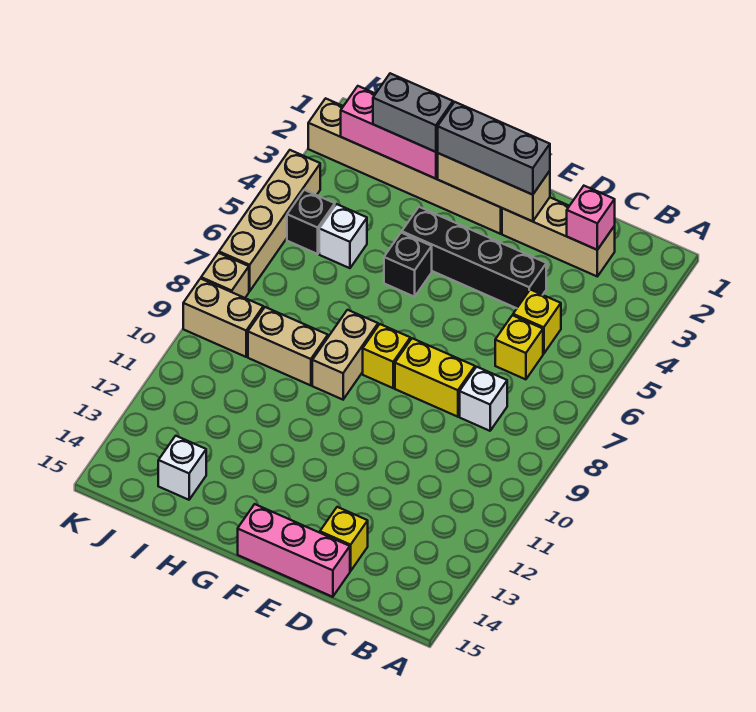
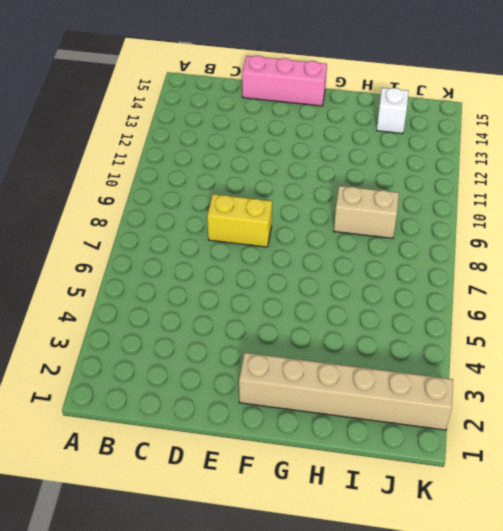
none -> tan brick C2:E2 level 1
none -> yellow brick C5 level 1
none -> yellow brick C6 level 1

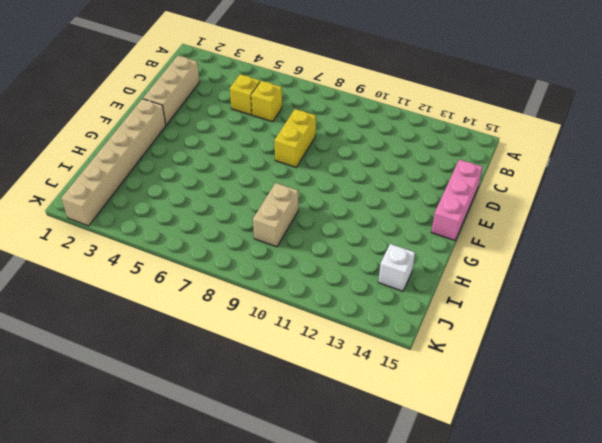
none -> white brick C8 level 1
none -> black brick D4:G4 level 1
none -> yellow brick D14 level 1

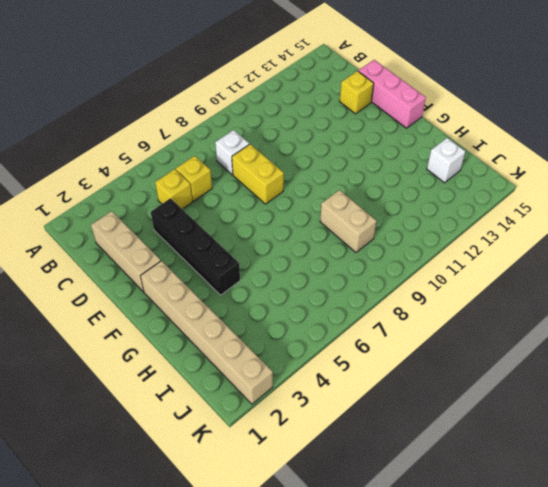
none -> yellow brick F8 level 1
none -> black brick G5 level 1
none -> tan brick G8:G9 level 1

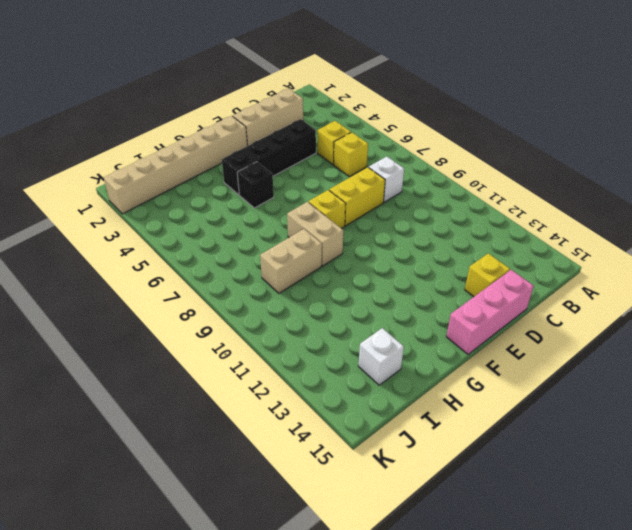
none -> white brick I5 level 1
none -> black brick J5 level 1
none -> tan brick J9:K9 level 1

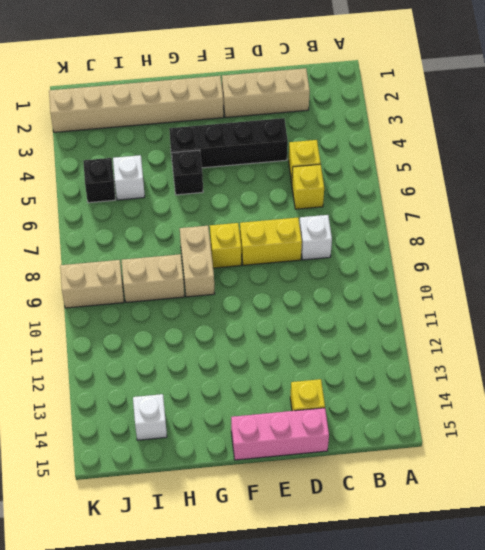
none -> tan brick K4:K7 level 1
none -> tan brick K8 level 1
none -> pink brick C2 level 2

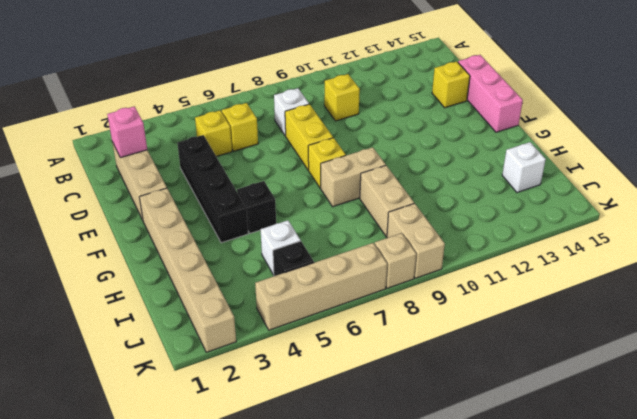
yellow brick C10 level 1 -> none
none -> tan brick E2:G2 level 2
none -> pink brick H2:J2 level 2
none -> grey brick E2:G2 level 3

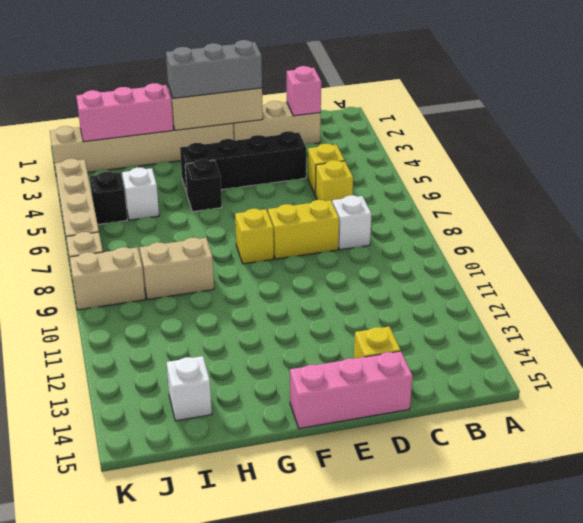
none -> tan brick G8:G9 level 1
none -> grey brick H2:I2 level 3

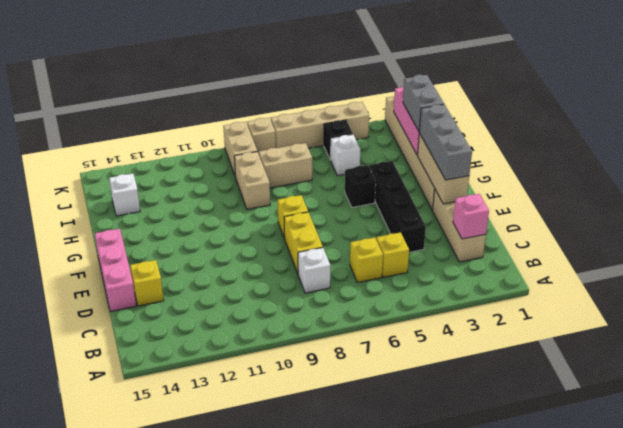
tan brick I7:I8 level 1 -> tan brick G8:G9 level 1

